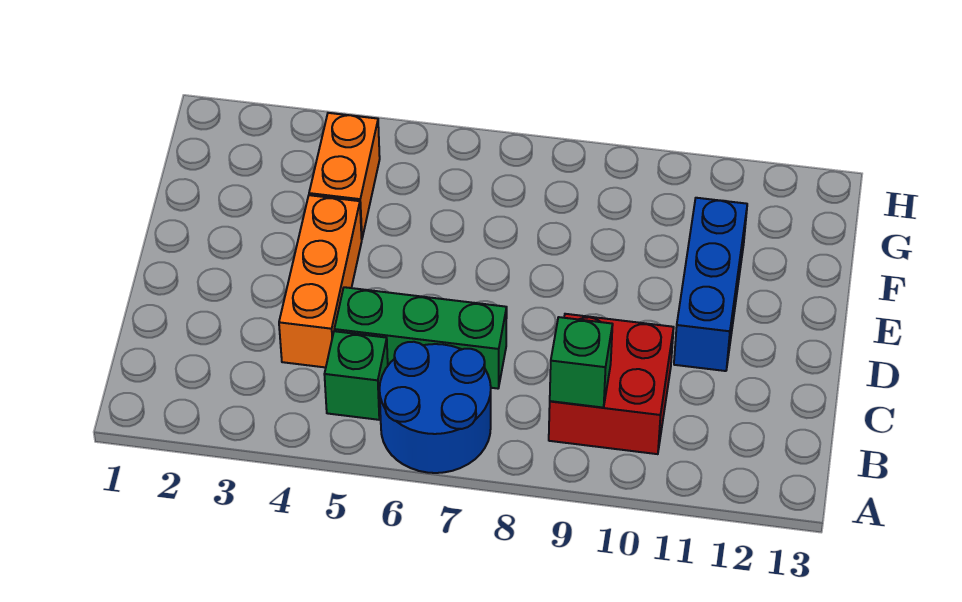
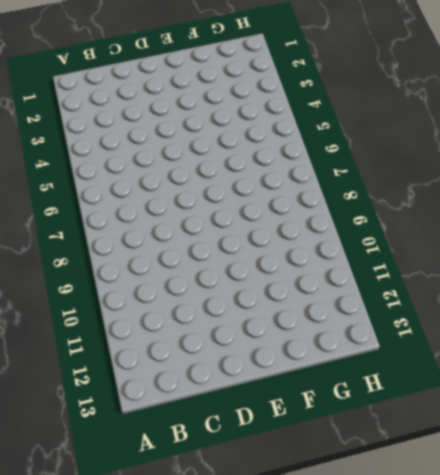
none -> blue round brick A6:B7 level 1
none -> green brick B5 level 1

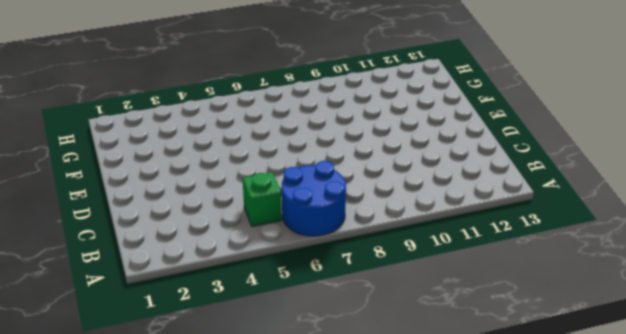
none -> red brick B9:C10 level 1
none -> orange brick C4:E4 level 1

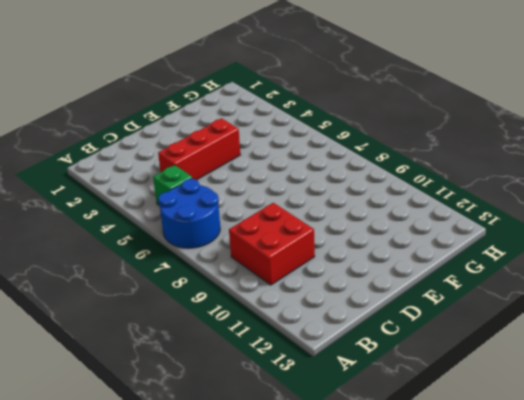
red brick C4:E4 level 1 -> orange brick C4:E4 level 1
none -> green brick C5:C7 level 1
none -> blue brick D11:F11 level 1

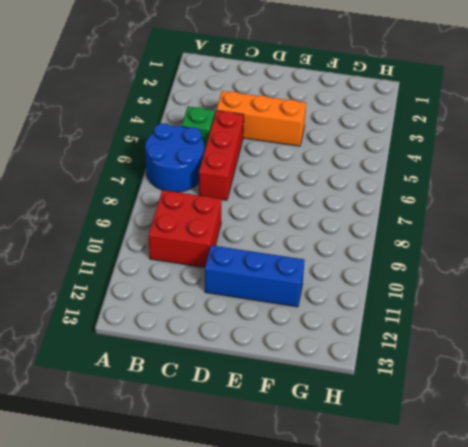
red brick C5:C7 level 1 -> green brick C5:C7 level 1
none -> orange brick F4:G4 level 1
none -> green brick B9 level 2

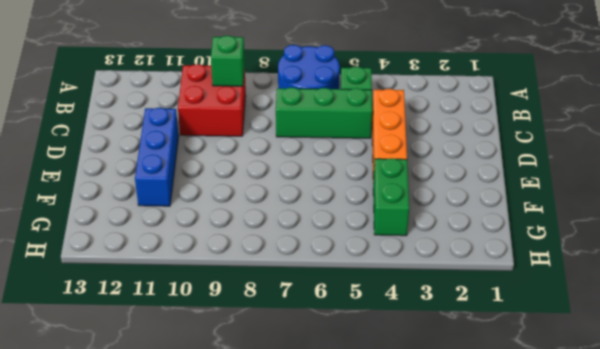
green brick F4:G4 level 1 -> orange brick F4:G4 level 1

